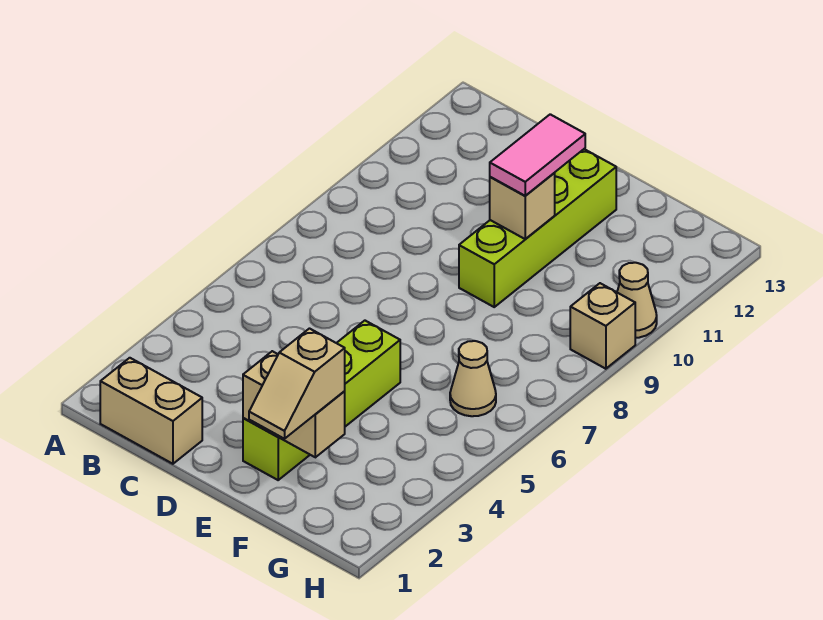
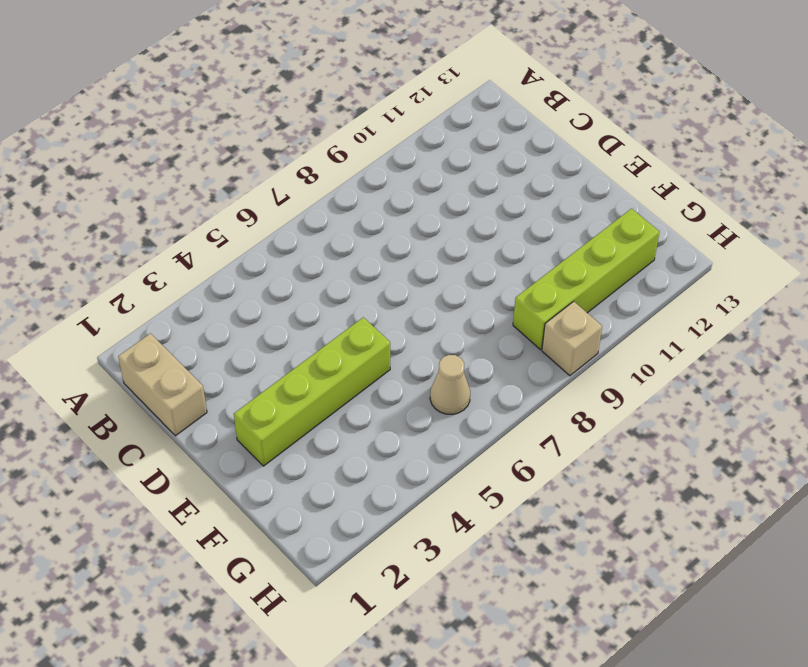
lime brick G9:G12 level 1 -> lime brick E9:E12 level 1
none -> tan cone H10 level 1
none -> tan brick E2:F2 level 2

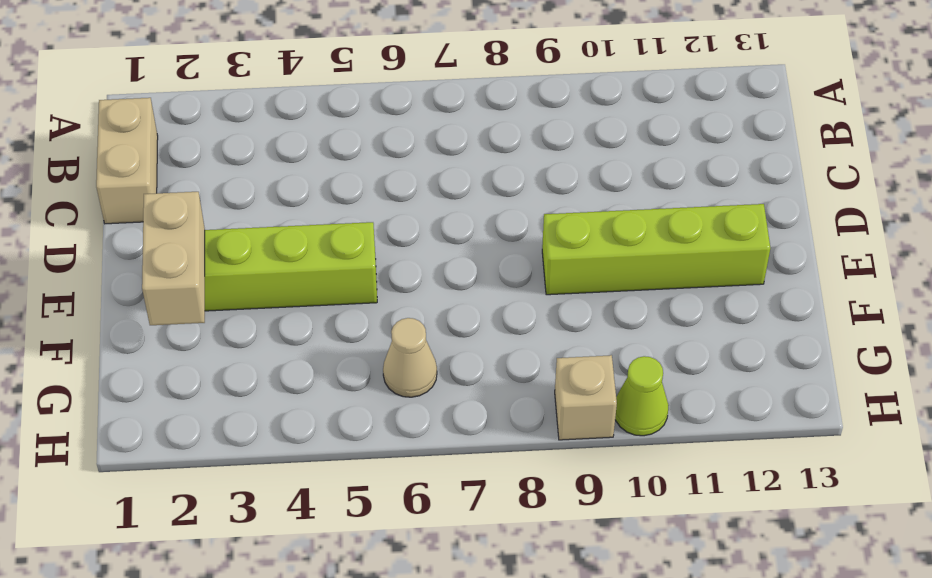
lime cone H10 level 1 -> tan cone H10 level 1
none -> tan brick E10 level 2
none -> pink tile E10:E11 level 3

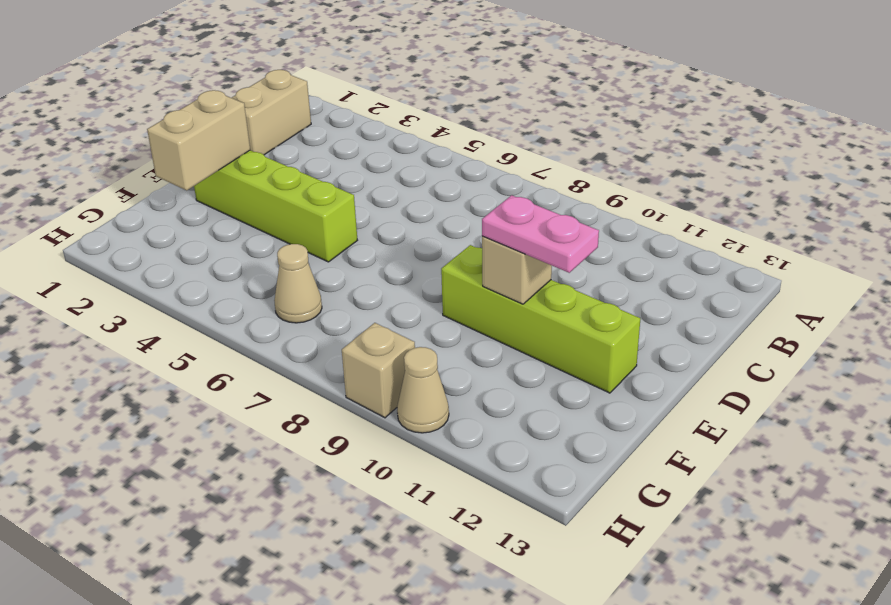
pink plate E10:E11 level 3 -> pink tile E10:E11 level 3
none -> tan slope F1:F2 level 3 top 2

